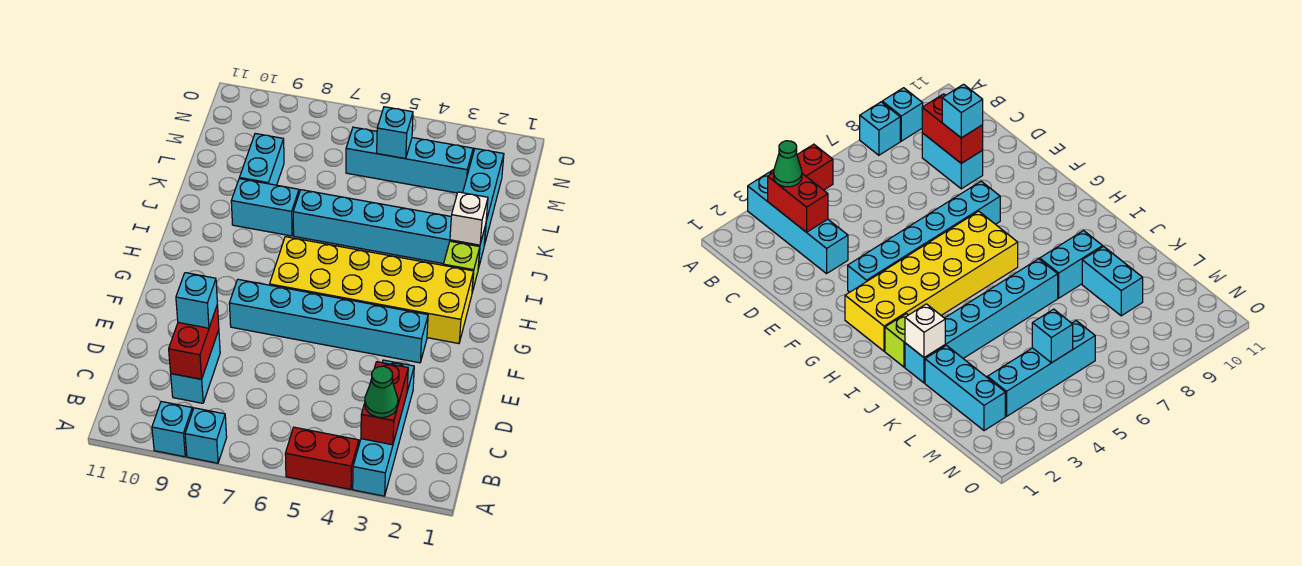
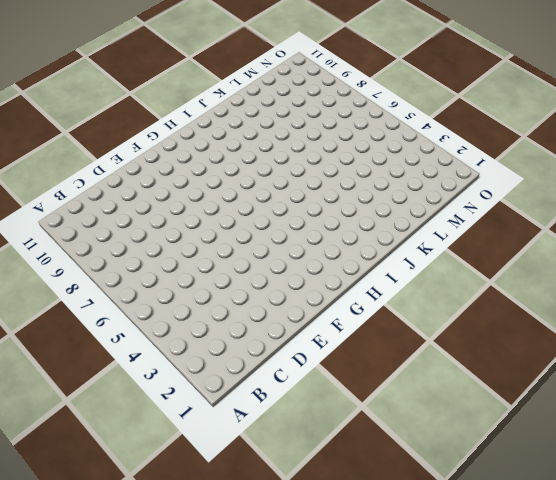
none -> cyan brick A3:D3 level 1
none -> red brick A4:A5 level 1
none -> cyan brick A8 level 1

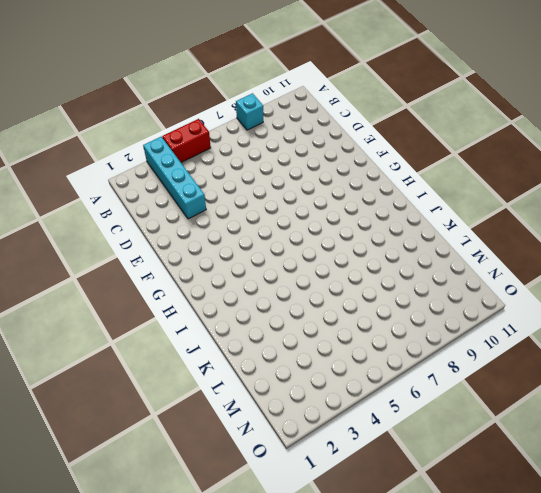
none -> cyan brick A9 level 1
none -> cyan brick C9:D9 level 1
none -> cyan brick F3:F8 level 1

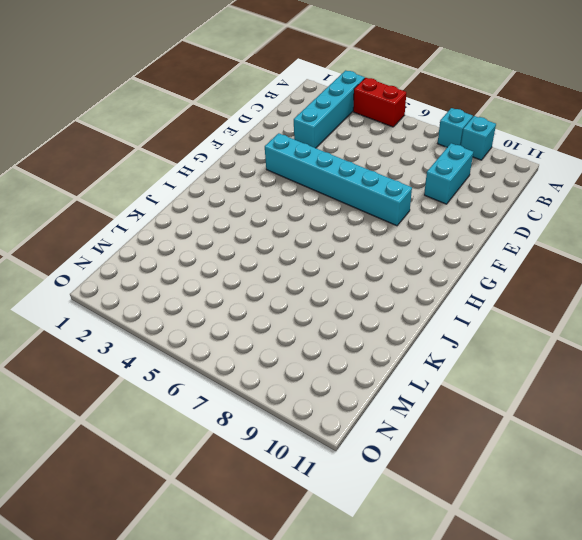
none -> yellow brick G2:H7 level 1
none -> lime brick I2 level 1
none -> cyan brick J2:J7 level 1

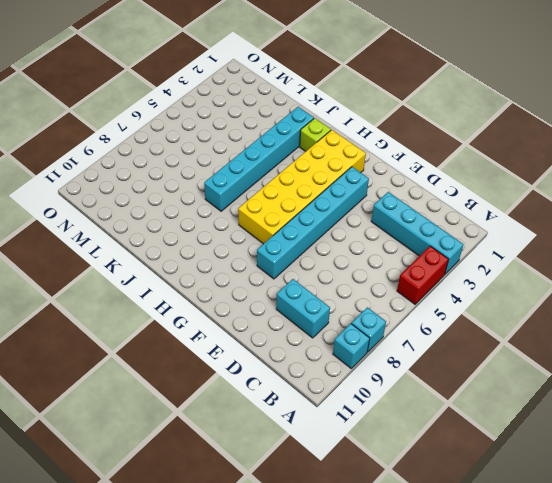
none -> cyan brick J8:J9 level 1
none -> cyan brick K2:M2 level 1
none -> cyan brick K9:L9 level 1

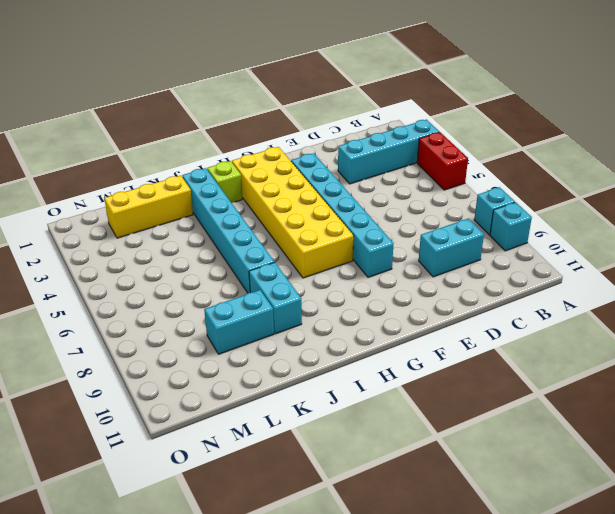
yellow brick K2:M2 level 1 -> cyan brick K2:M2 level 1
none -> cyan brick M3:M6 level 1
none -> red brick B3:C3 level 2
none -> red brick C9:D9 level 2

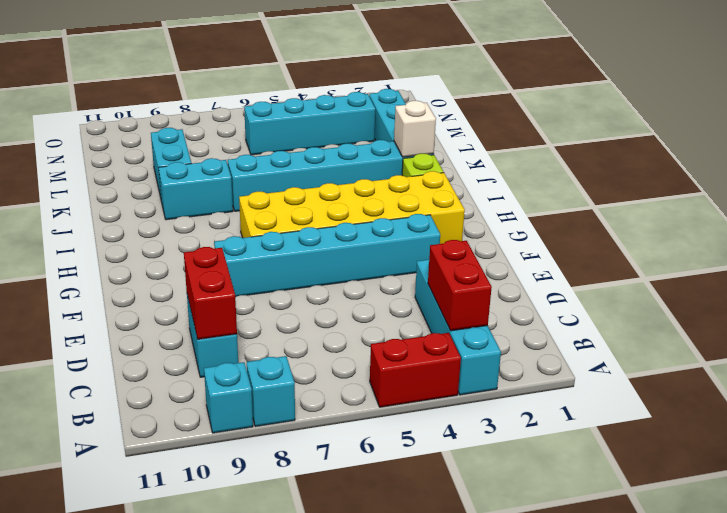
none -> cyan brick M5 level 2
none -> green cone B3 level 3
none -> cyan brick D9 level 3

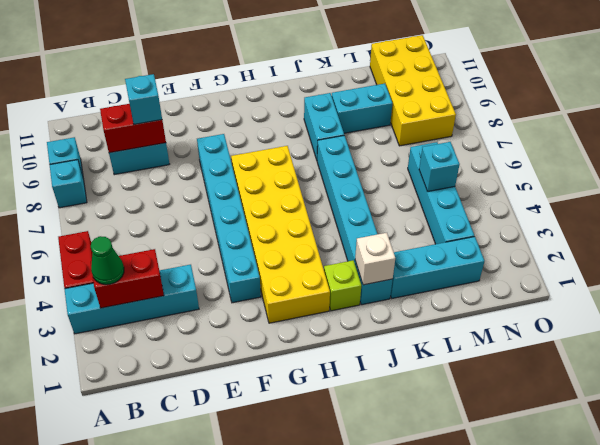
yellow brick M8:N11 level 1 -> none

